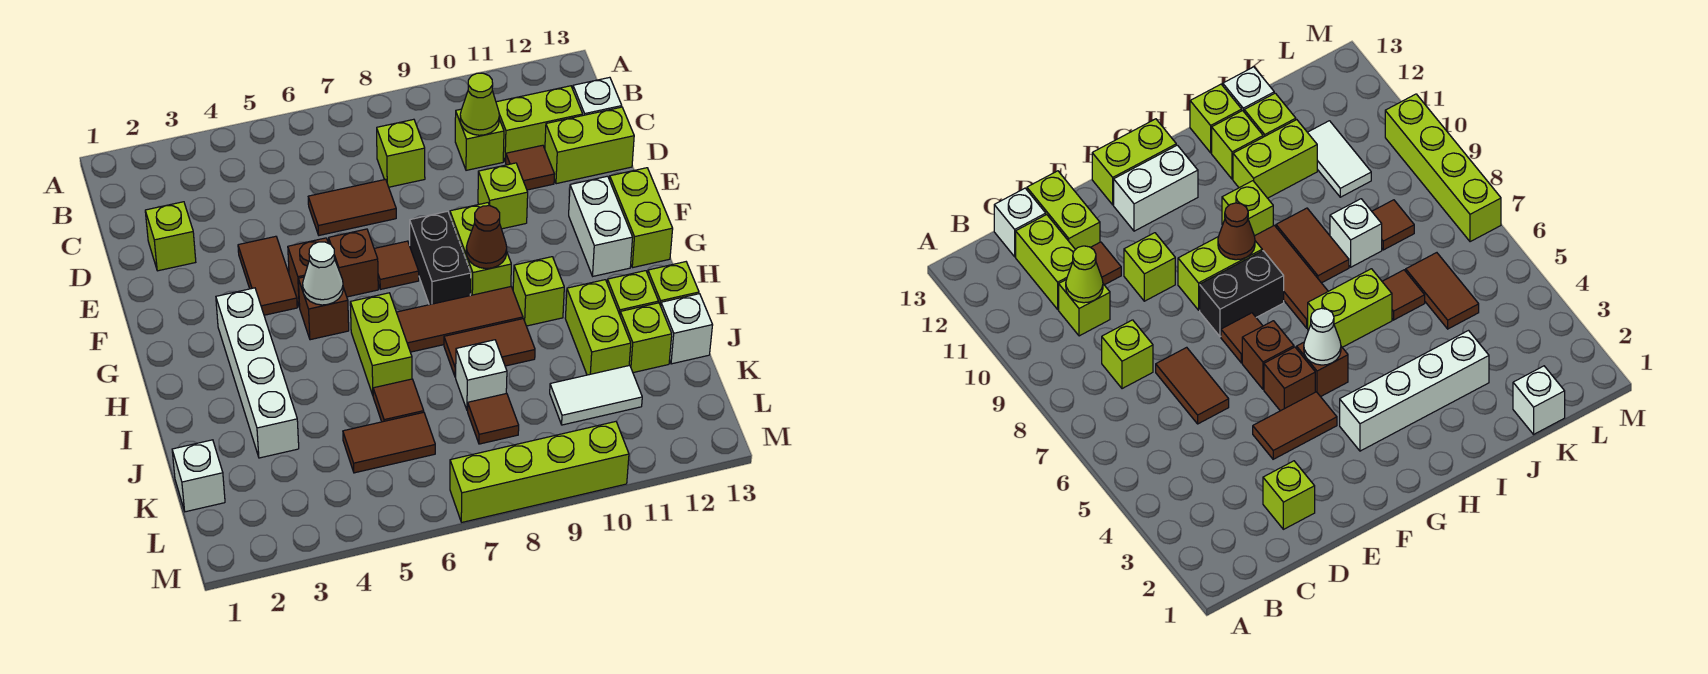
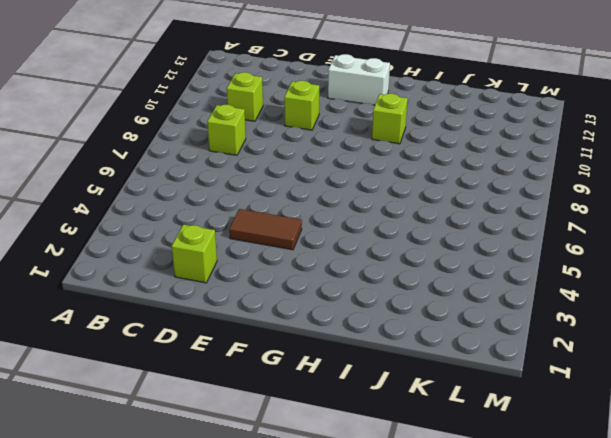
none -> lime brick C11:C12 level 1
none -> white brick C13 level 1
none -> brown tile D6:D7 level 1
none -> brown tile D11 level 1

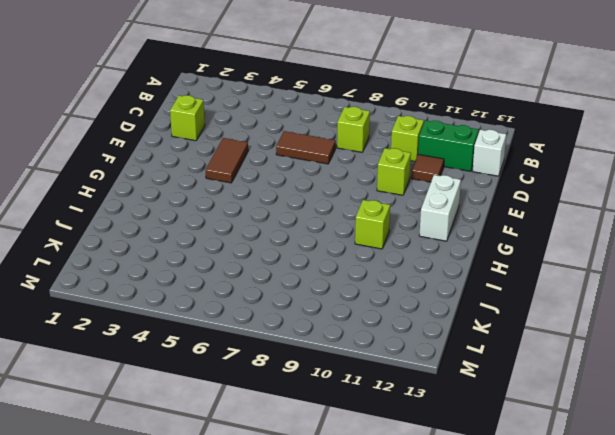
green brick C11:C12 level 1 -> lime brick C11:C12 level 1
none -> lime brick D12:D13 level 1
none -> brown brick F5 level 1
none -> brown brick F6 level 1
none -> brown tile F7 level 1

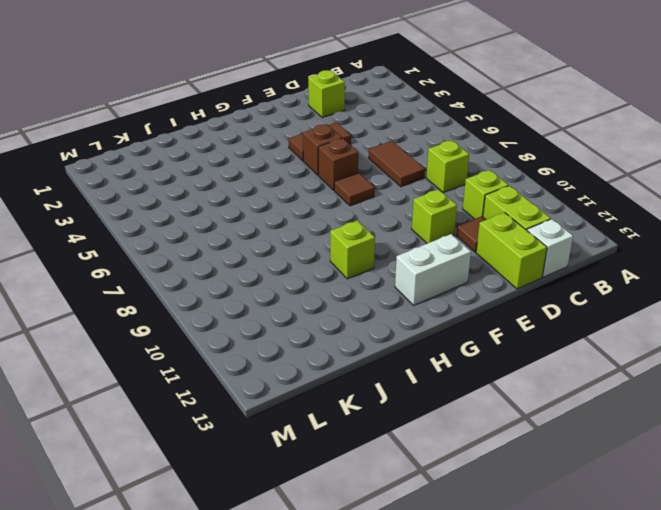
none -> black brick F8:G8 level 1
none -> lime brick F9:G9 level 1
none -> lime brick F13:G13 level 1
none -> white brick G3:J3 level 1

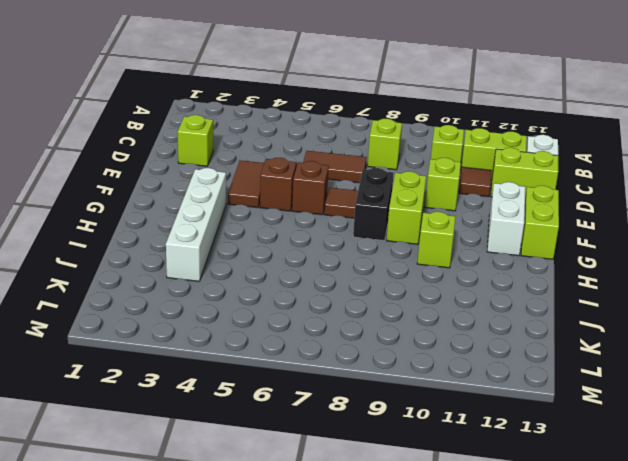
none -> brown brick G5 level 1
none -> lime brick H6:I6 level 1
none -> brown tile H7:H9 level 1
none -> brown tile I8:I9 level 1

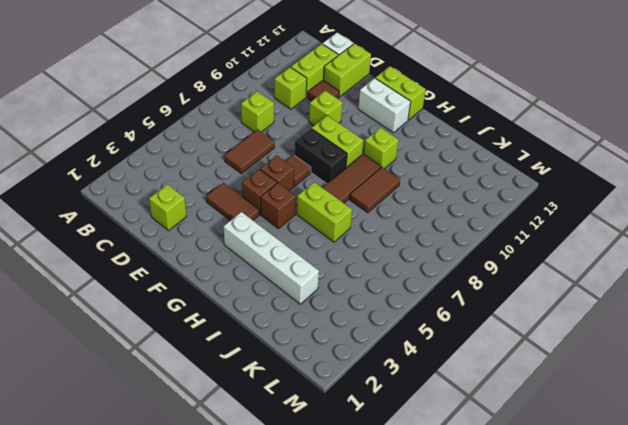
none -> lime brick I11:J11 level 1
none -> lime brick I12 level 1
none -> lime brick I13 level 1
none -> brown tile J6 level 1

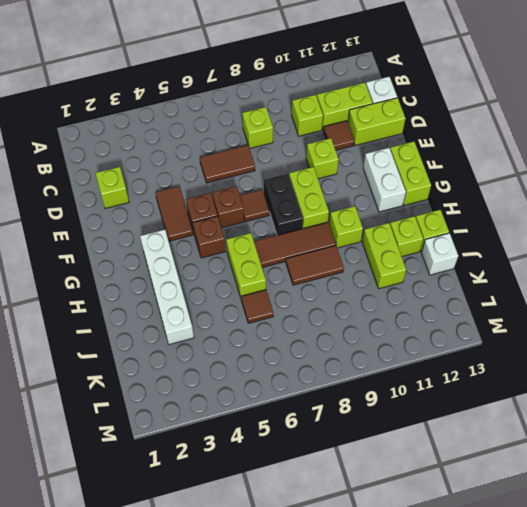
none -> white brick J8 level 1
none -> lime brick J12 level 1
none -> white brick K1 level 1
none -> brown tile K5:K6 level 1

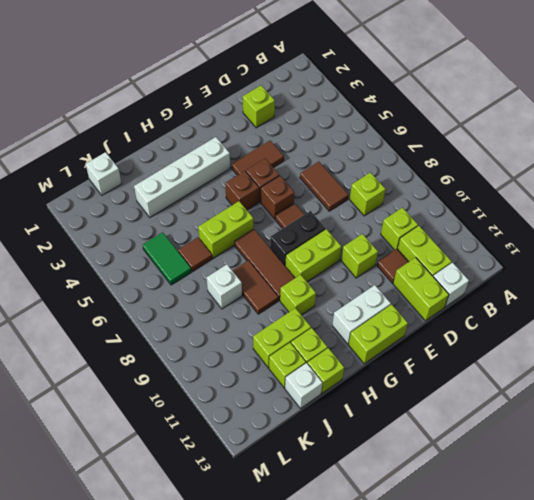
green tile K5:K6 level 1 -> brown tile K5:K6 level 1
none -> brown tile K8 level 1
none -> white tile K10:K11 level 1
none -> lime brick M7:M10 level 1
none -> lime cone C10 level 2

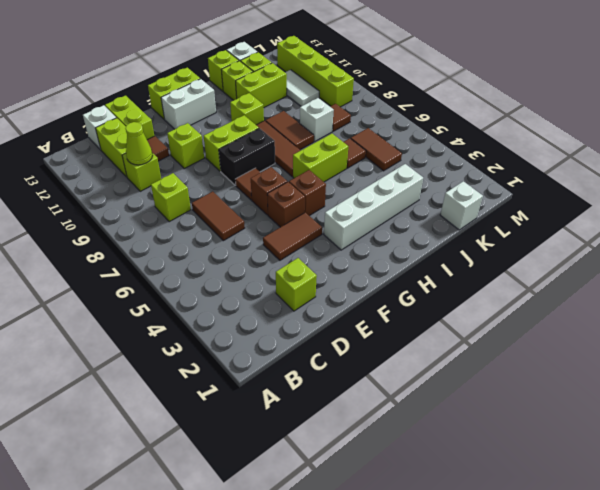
lime brick L9:L12 level 1 -> lime brick M7:M10 level 1
none -> white cone G5 level 2
none -> brown cone G9 level 2

